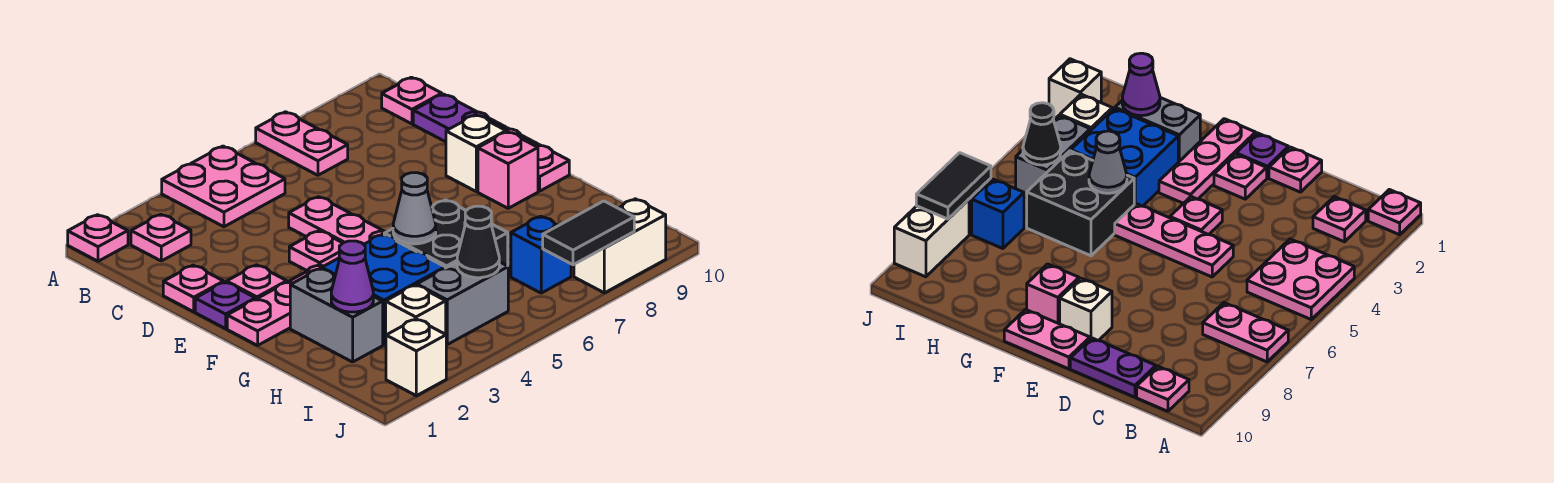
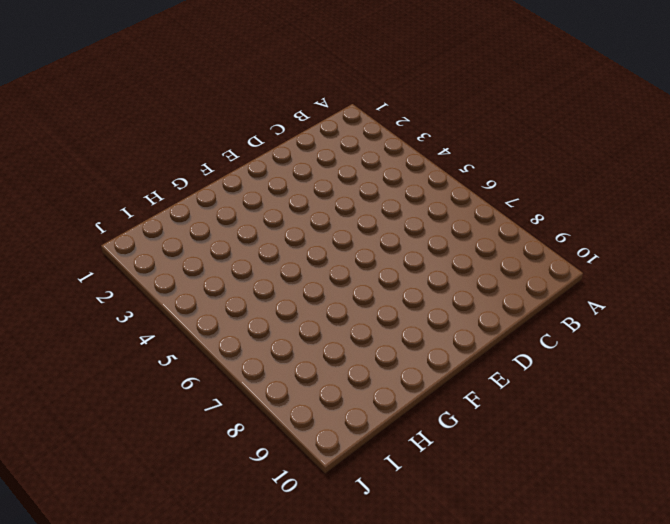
none -> pink plate A1 level 1
none -> pink plate A4:B5 level 1
none -> pink plate A7:B7 level 1

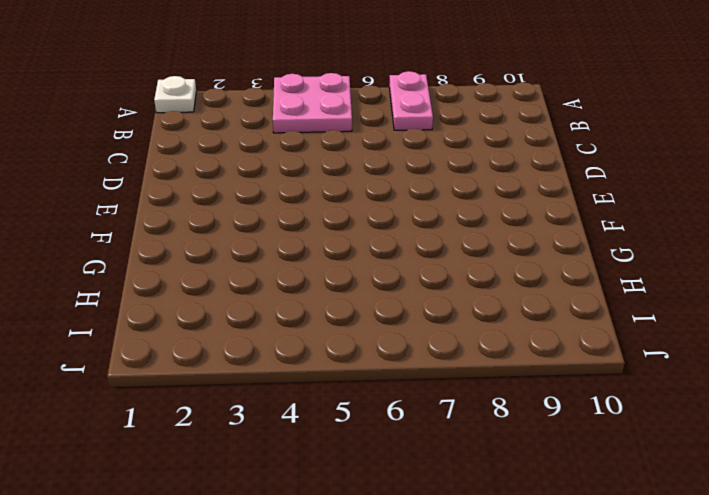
white plate A1 level 1 -> pink plate A1 level 1
none -> pink plate B2 level 1
none -> pink plate B10 level 1
none -> purple plate C10:D10 level 1

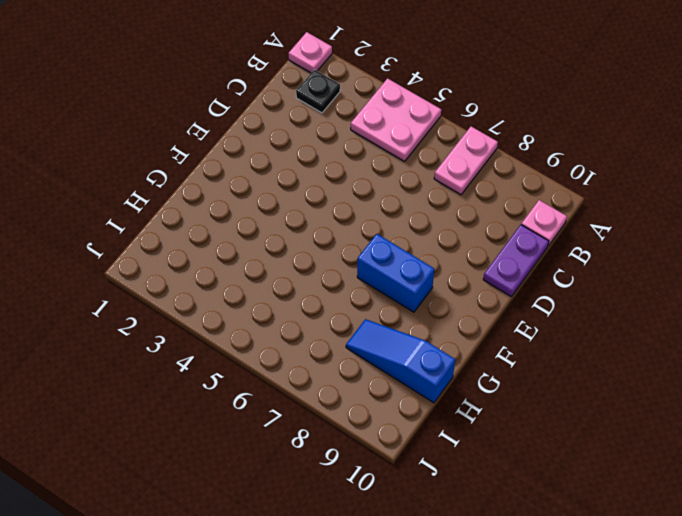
black plate B2 level 1 -> pink plate B2 level 1
blue brick F7:F8 level 1 -> none
blue slope H8:H10 level 1 top 10 -> none
none -> pink plate D1 level 1
none -> pink plate D5:F5 level 1
none -> purple plate E1 level 1

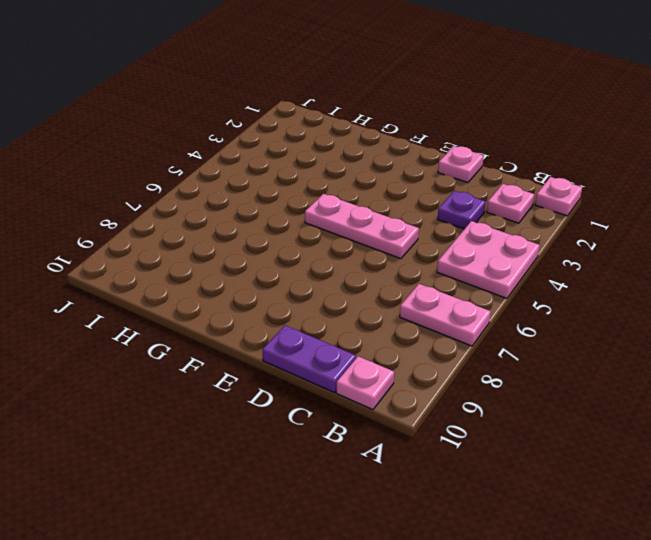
purple plate C3 level 1 -> purple plate E1 level 1
none -> pink plate E2 level 1
none -> pink plate E4 level 1
none -> white brick E9 level 1

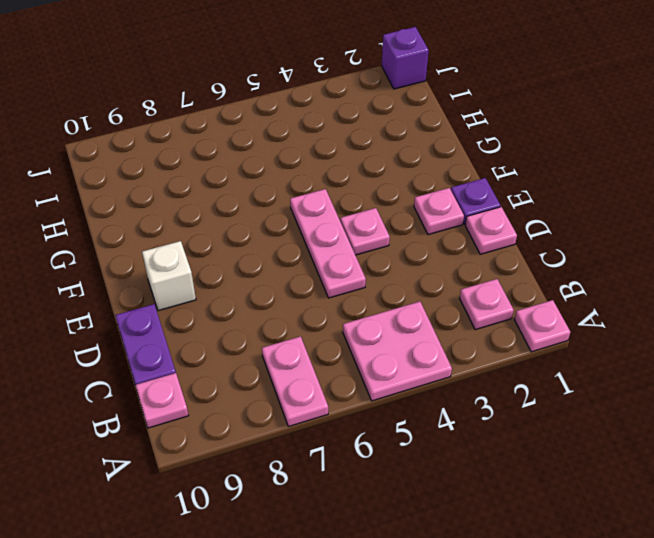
purple brick J1 level 1 -> none
none -> pink plate E10:F10 level 1
none -> pink plate F1:F3 level 1
none -> pink brick F9 level 1

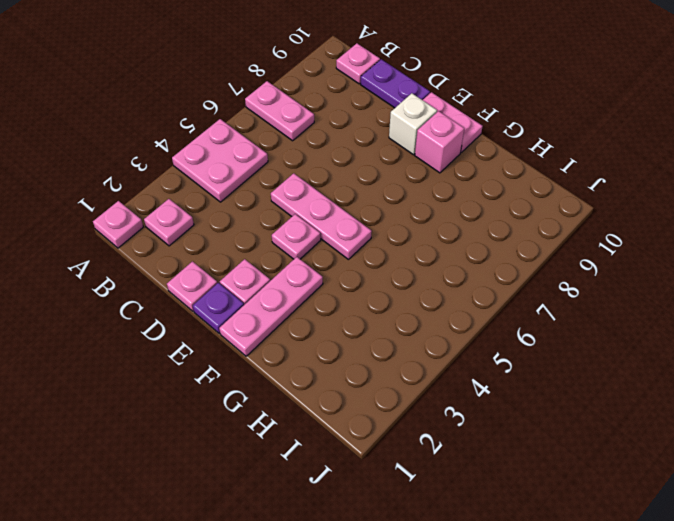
none -> grey brick G2:H2 level 1
none -> blue brick G3:H4 level 1
none -> black brick G5:H6 level 1

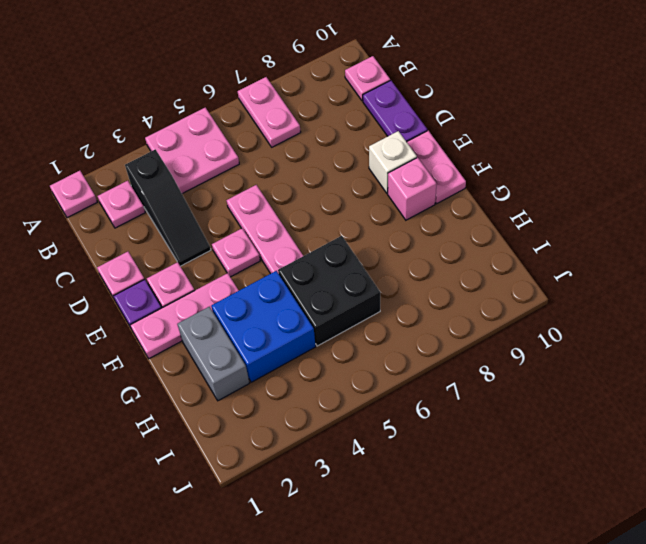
black slope B3:D3 level 1 top B -> none
none -> white brick I3 level 1
none -> grey brick I4:I5 level 1
none -> blue brick I7 level 1

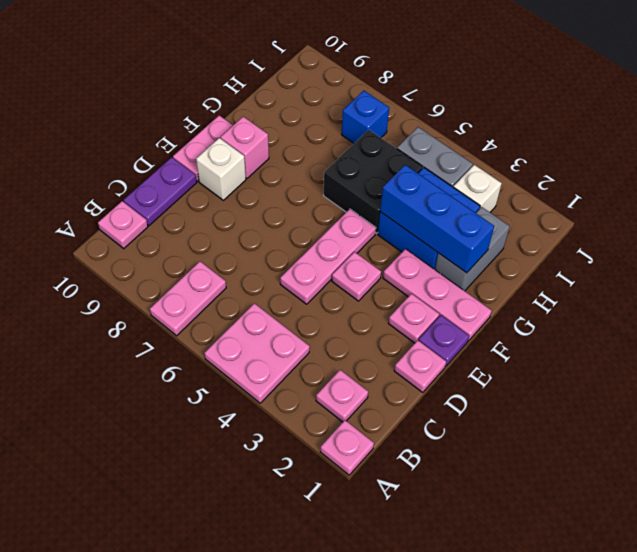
blue brick G2:G4 level 2 -> none
none -> white brick J2 level 1
none -> white brick J8:J9 level 1
none -> grey cone G5 level 2

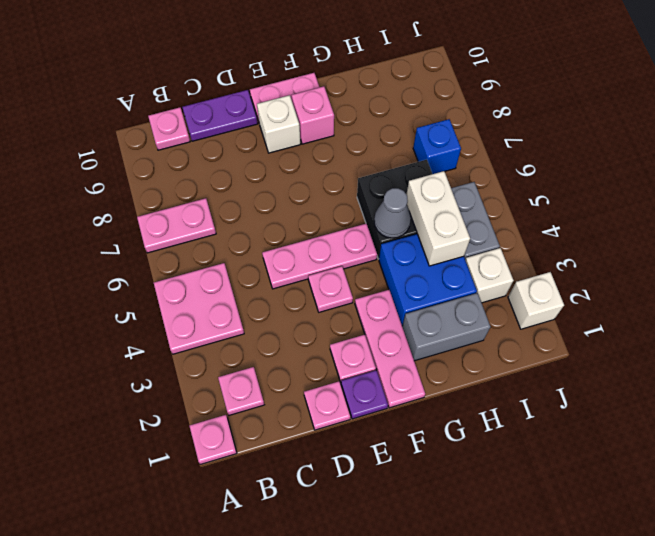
white brick H4:H5 level 2 -> white brick J8:J9 level 1
none -> purple cone H2 level 2
none -> black cone I5 level 2
none -> black tile J7:J8 level 2

